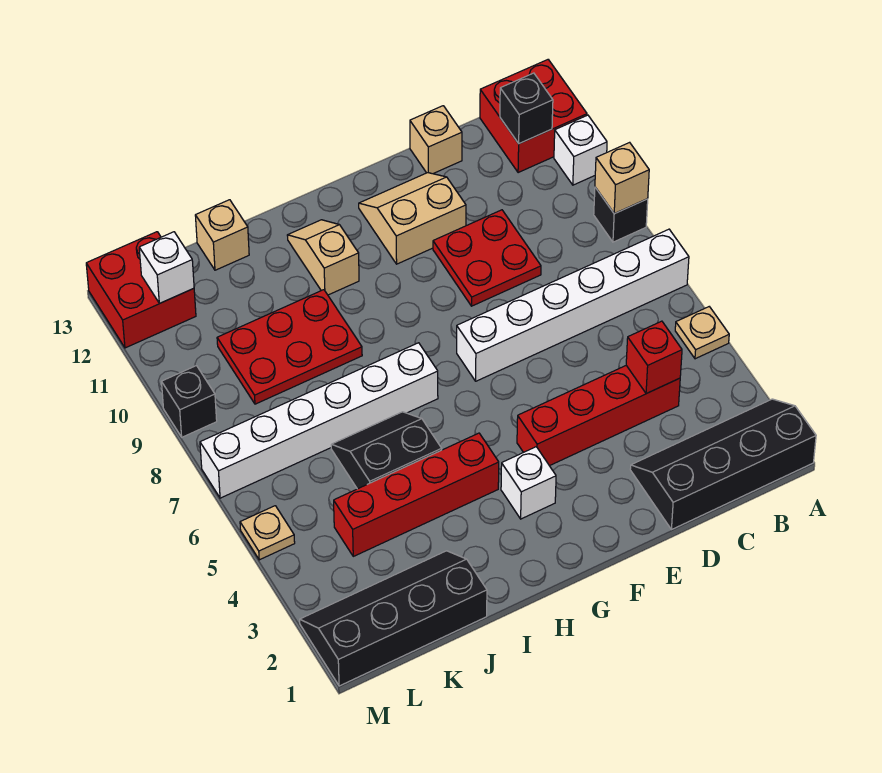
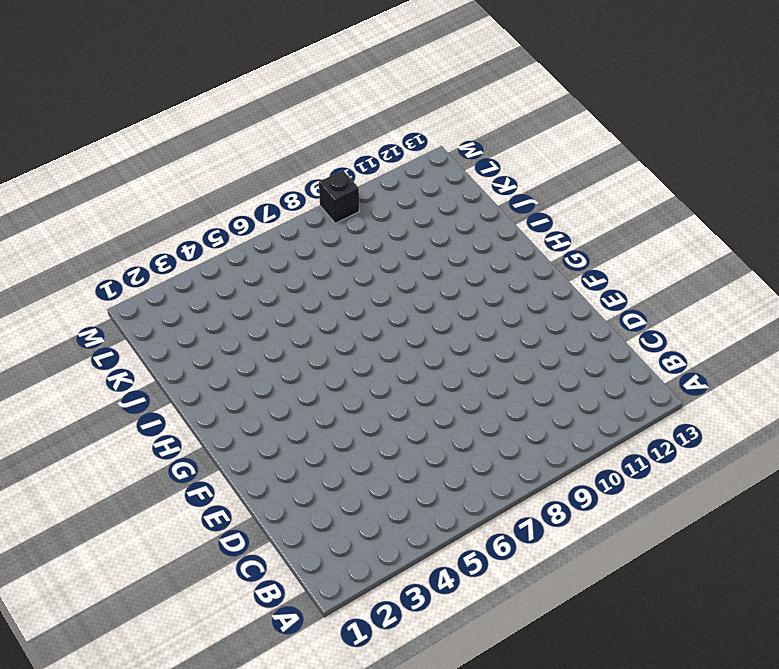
none -> black slope A1:D2 level 1 top 1
none -> tan plate A5 level 1
none -> white brick A7:F7 level 1

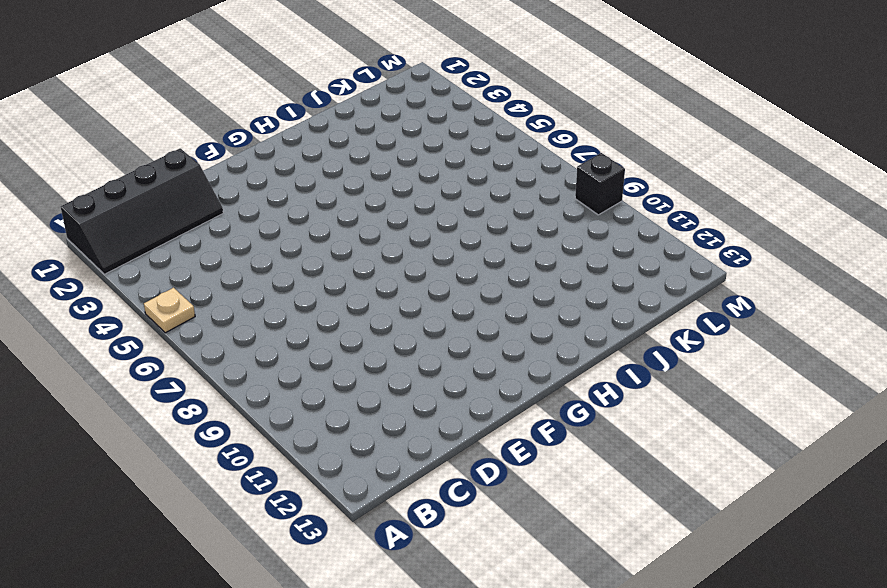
none -> white brick A7:F7 level 1
none -> black brick A9 level 1
none -> white brick A11 level 1

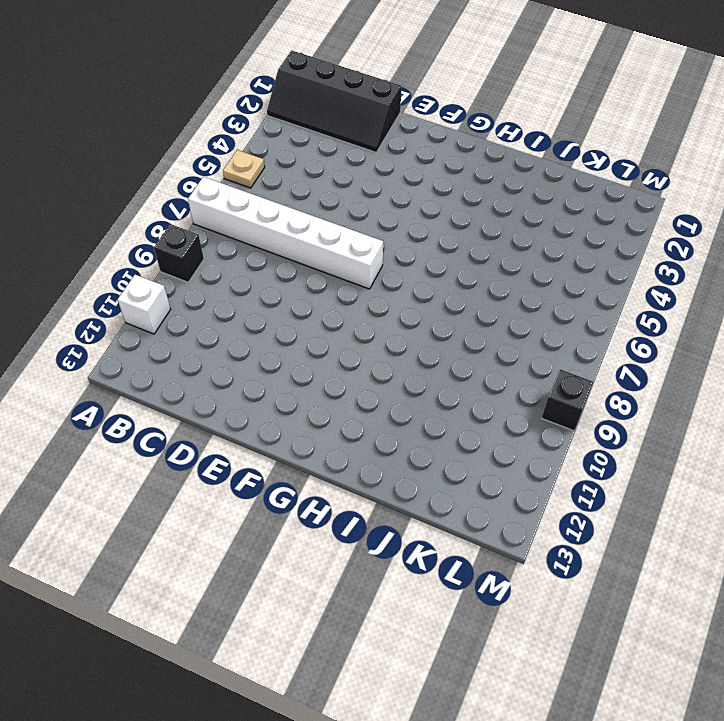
none -> red brick A12:B13 level 1
none -> red brick C4:F4 level 1
none -> red plate D9:E10 level 1

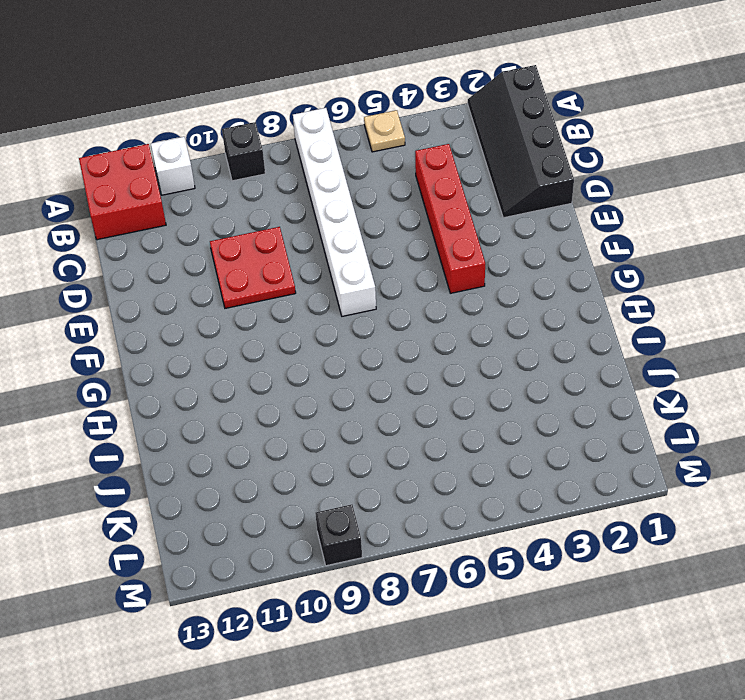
none -> tan brick D13 level 1
none -> tan slope E11:F12 level 1 top 11
none -> white brick G3 level 1

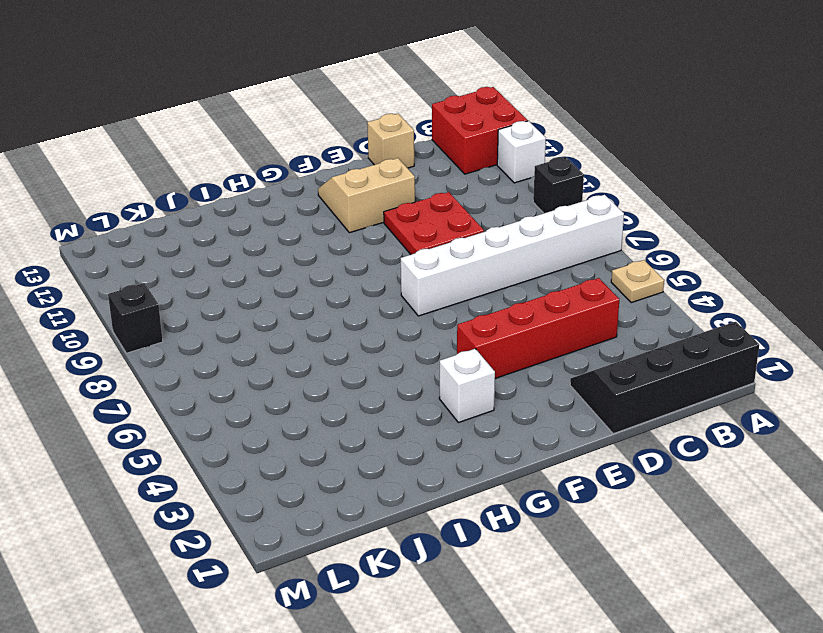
none -> red brick H4:K4 level 1
none -> white brick H7:M7 level 1
none -> tan slope H11:H12 level 1 top 11

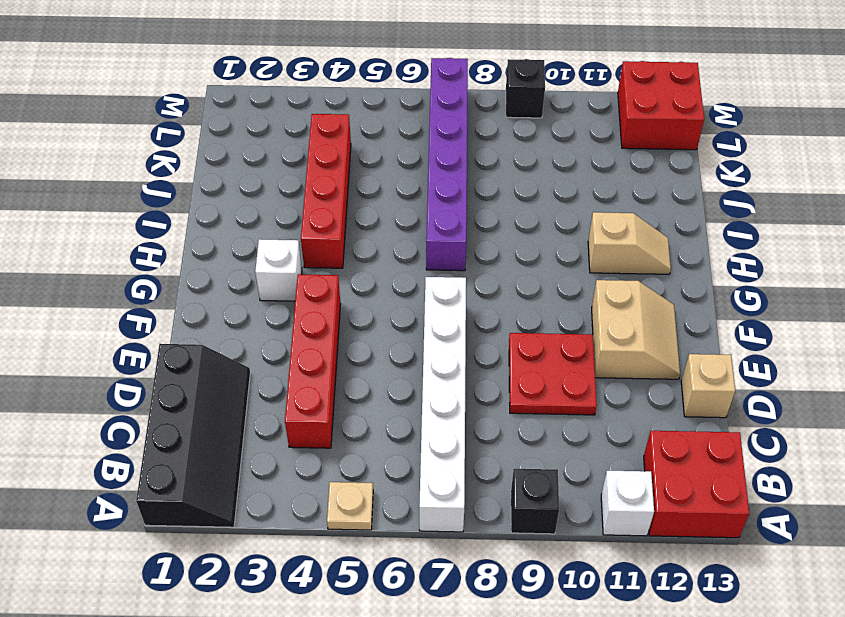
purple brick H7:M7 level 1 -> white brick H7:M7 level 1
none -> black slope I5:J6 level 1 top 5
none -> red plate I9:K10 level 1
none -> black slope J1:M2 level 1 top 1

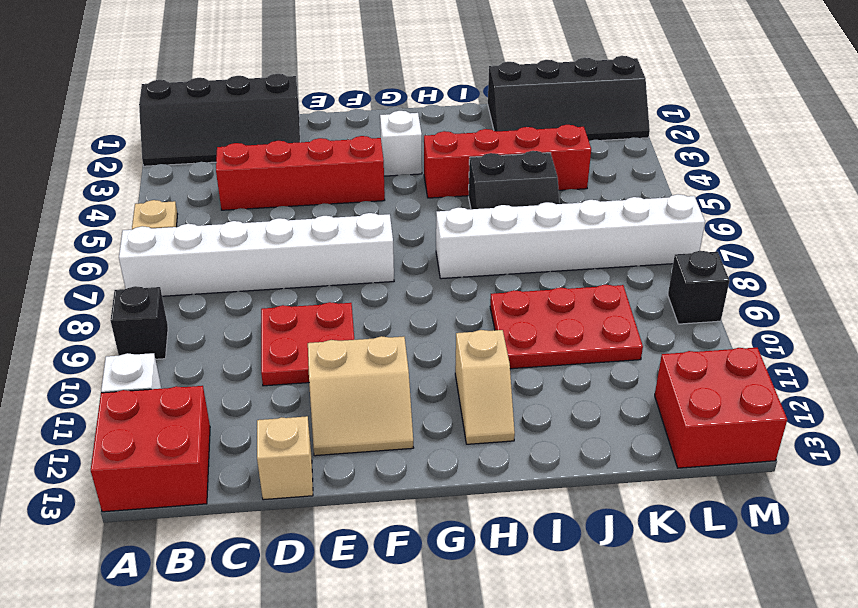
none -> tan brick J13 level 1
none -> tan plate M5 level 1
none -> tan brick A9 level 2

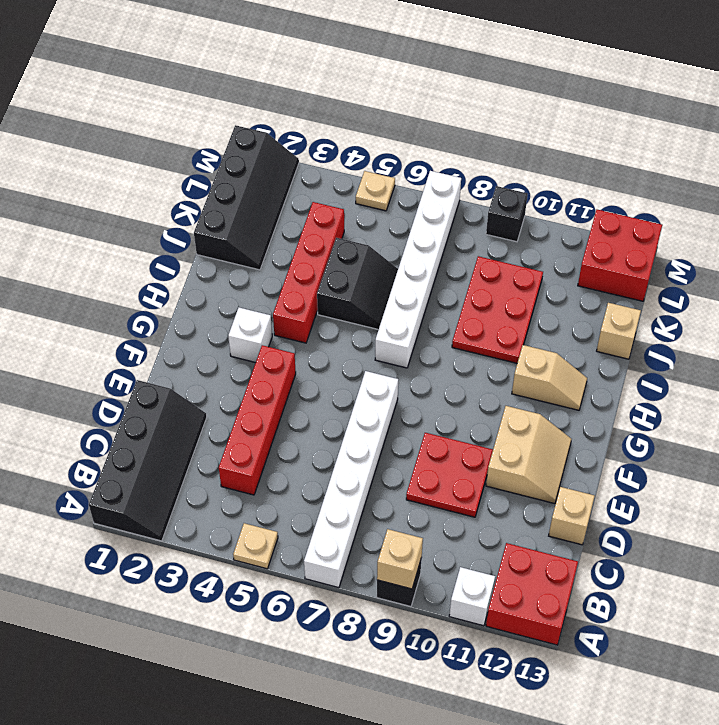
none -> black brick B12 level 2
none -> red brick C4 level 2
none -> white brick L12 level 2

